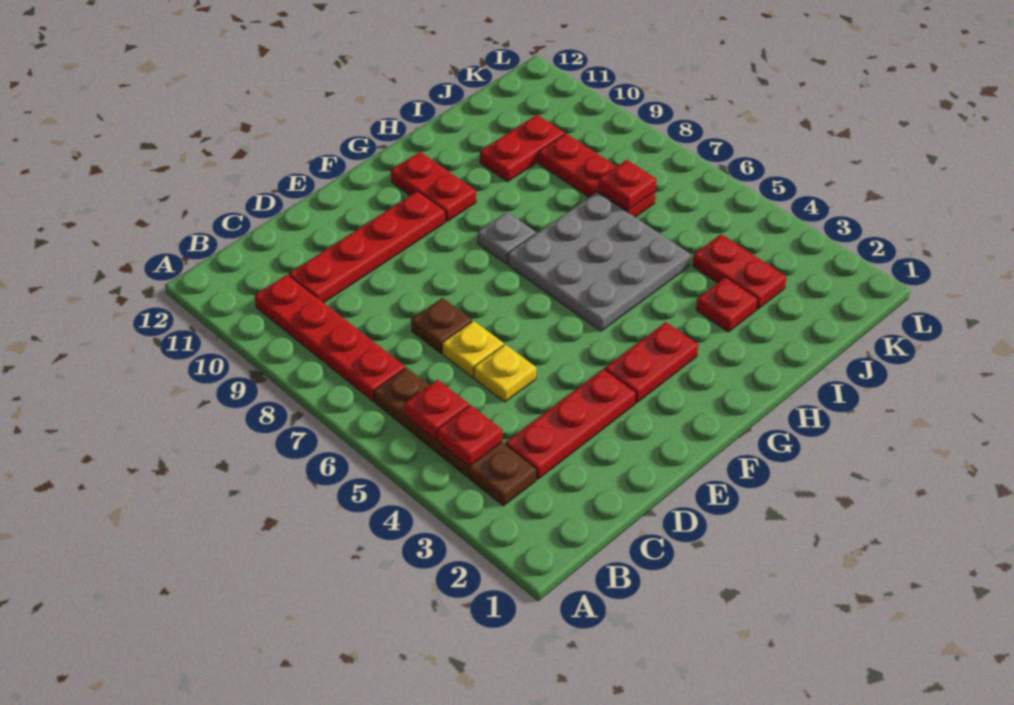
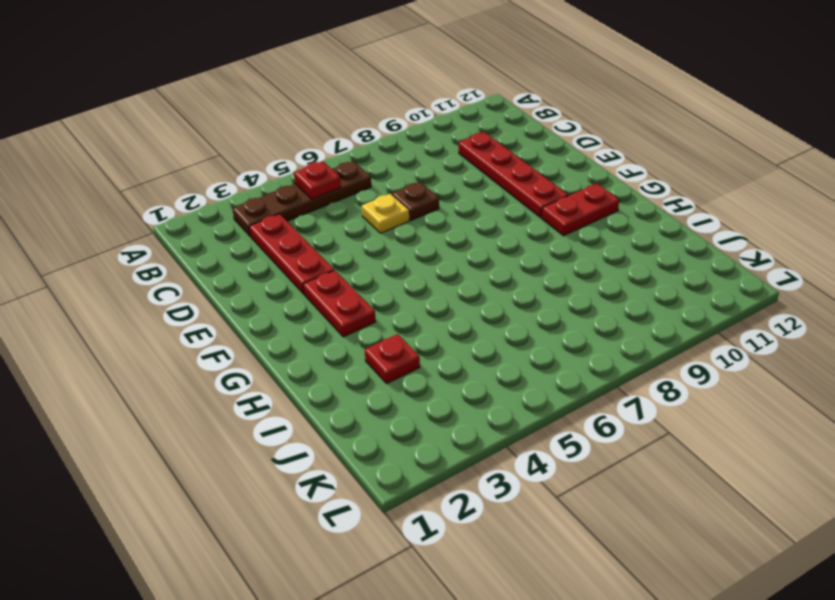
none -> red plate B7:B10 level 1
none -> yellow plate D5 level 1
none -> grey plate G5:I7 level 1

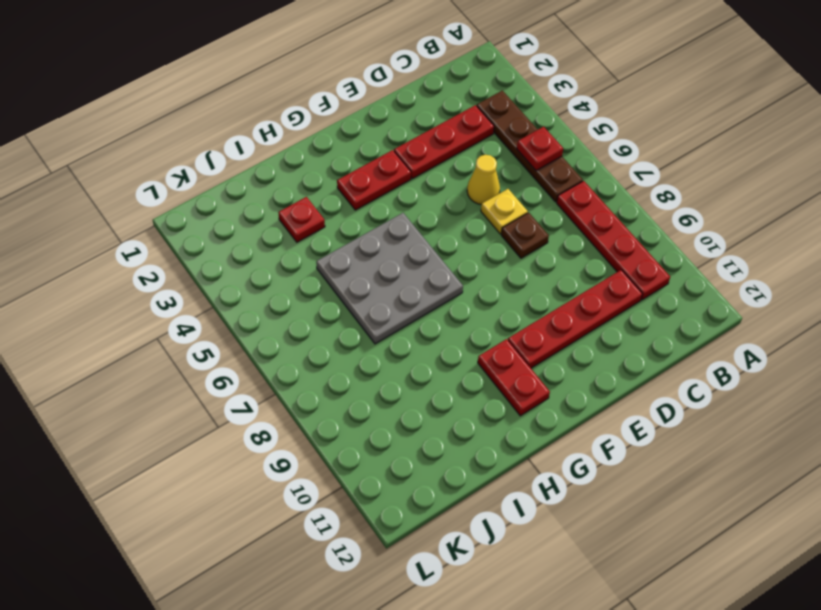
yellow cone D5 level 1 -> yellow plate D5 level 1
none -> grey plate G8 level 1
none -> red plate I10:J10 level 1
none -> red plate J3:J4 level 1

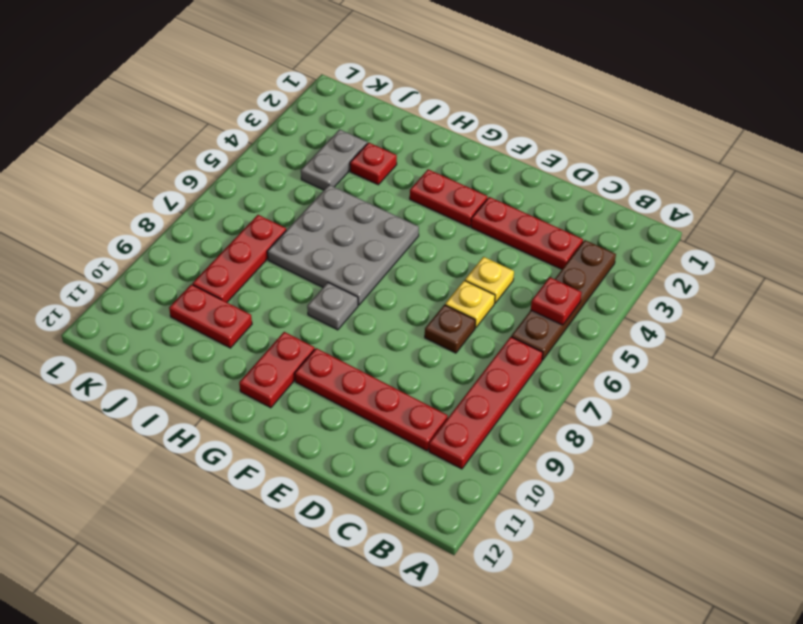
grey plate J3:J4 level 1 -> red plate J3:J4 level 1
none -> red plate B4 level 2
none -> red plate J7 level 2

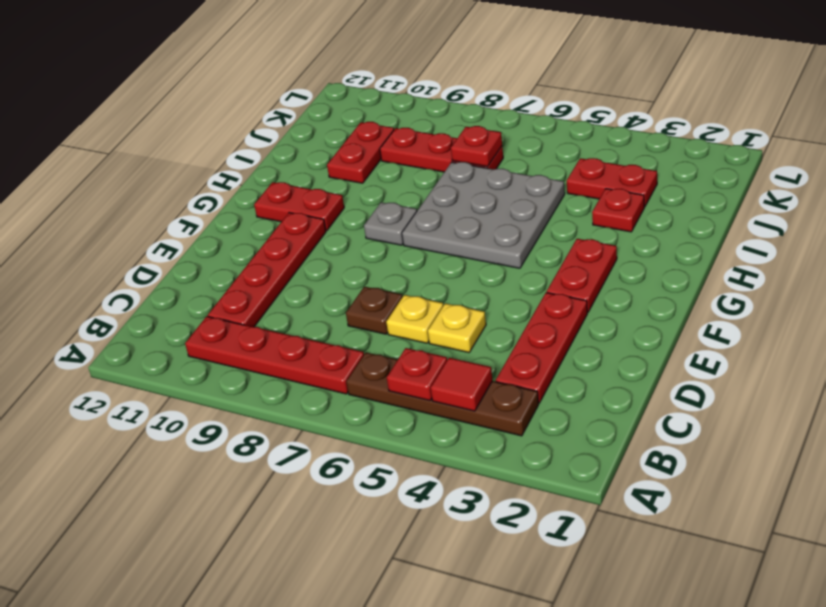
red tile B4 level 2 -> red plate B4 level 2

